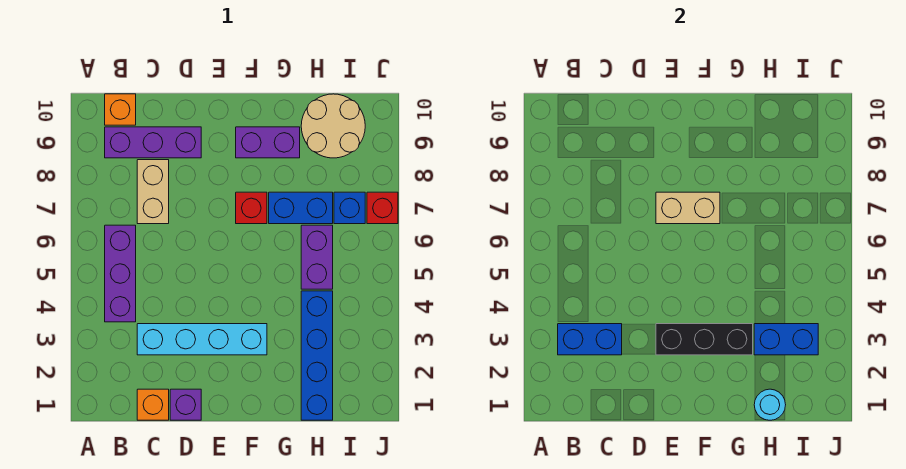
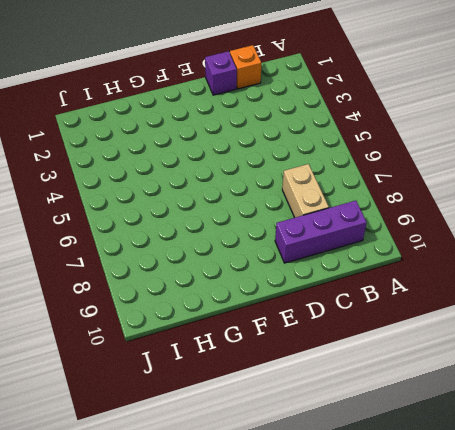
none -> purple brick B4:B6 level 1
none -> orange brick B10 level 1
none -> cyan brick C3:F3 level 1

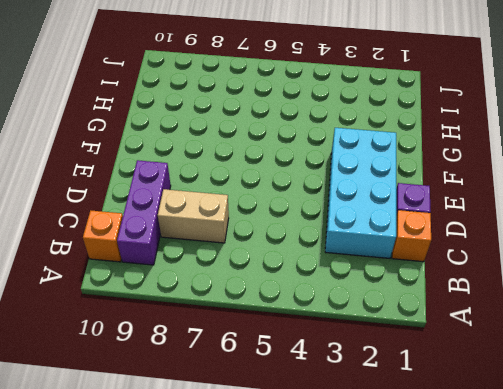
cyan brick C2:F3 level 1 -> cyan brick C3:F3 level 1
none -> purple brick B4:B6 level 1
none -> red brick F7 level 1
none -> purple brick F9:G9 level 1

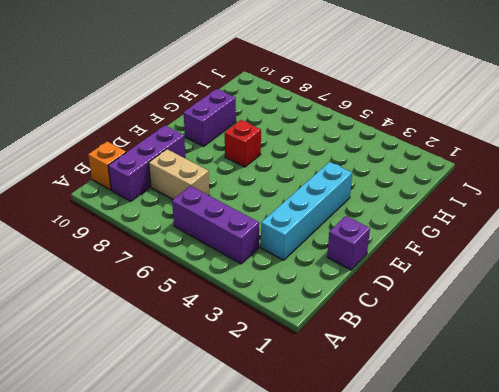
none -> orange brick C1 level 1
none -> blue brick G7:H7 level 1
none -> blue brick H1:H4 level 1

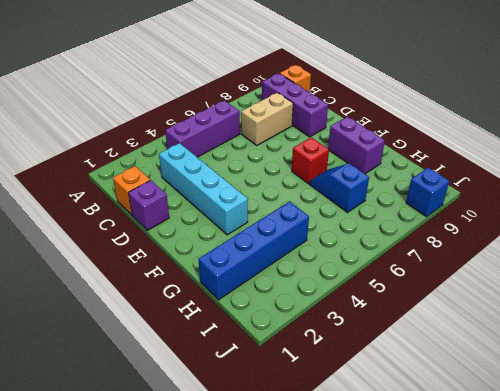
blue slope G7:H7 level 1 top H -> blue brick G7:H7 level 1
blue brick J9 level 1 -> blue brick I7 level 1
none -> purple brick H5:H6 level 1
none -> tan round brick H9:I10 level 1
none -> red brick J7 level 1

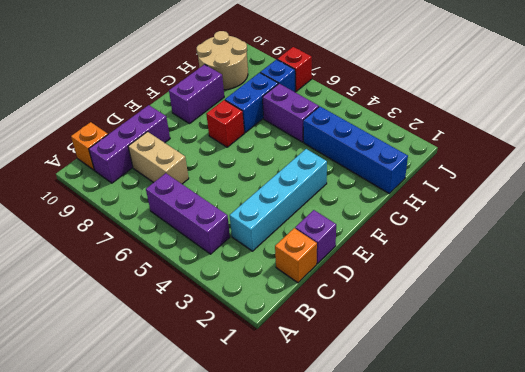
none -> blue brick B3:C3 level 2
none -> black brick E3:G3 level 2
none -> tan brick E7:F7 level 2

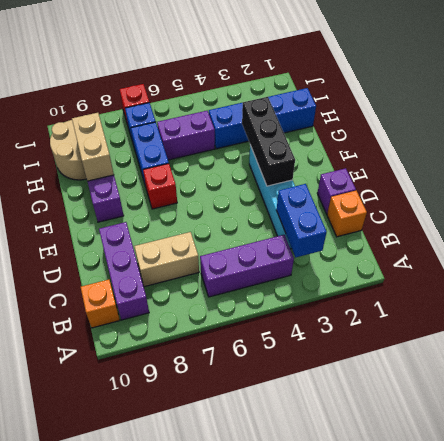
tan brick G9:H9 level 2 -> tan brick E7:F7 level 2
none -> cyan round brick H1 level 2
none -> blue brick H3:I3 level 2

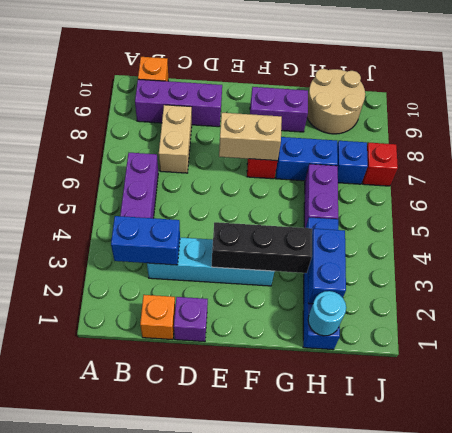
blue brick H2:H3 level 2 -> blue brick H3:I3 level 2

